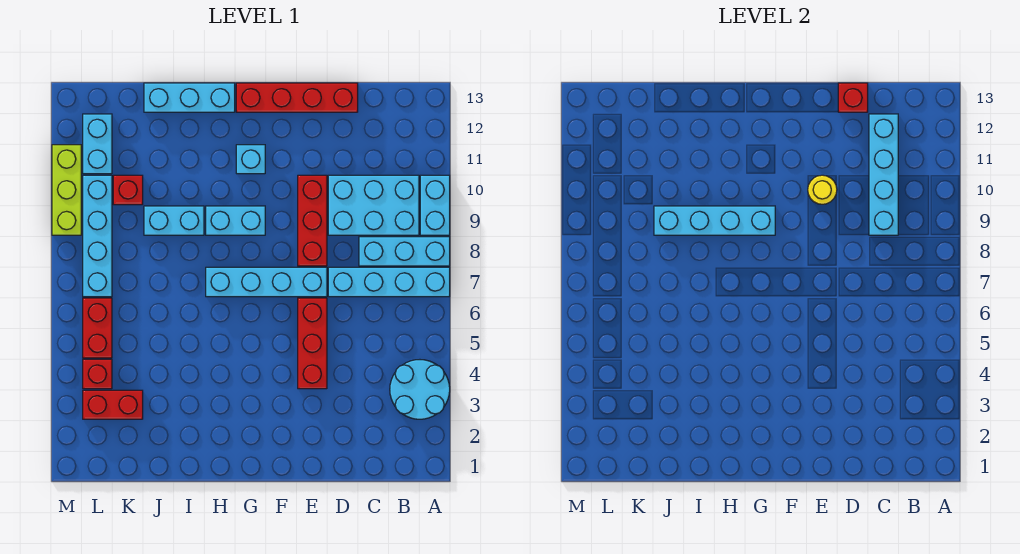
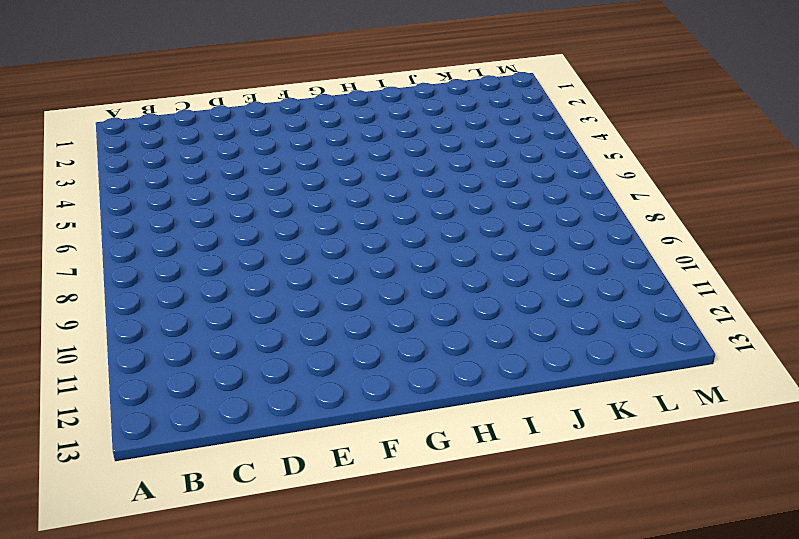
none -> cyan round brick A3:B4 level 1
none -> cyan brick A7:D7 level 1
none -> cyan brick A8:C8 level 1

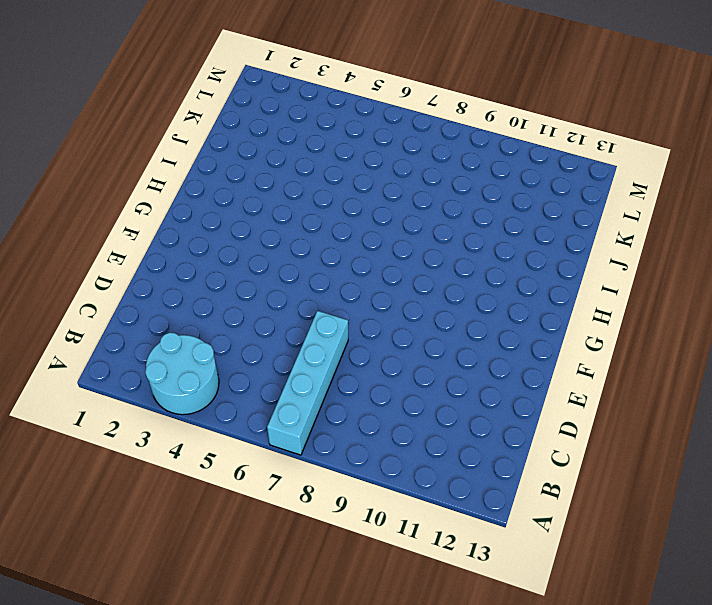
none -> cyan brick A8:C8 level 1
none -> cyan brick A9:A10 level 1
none -> cyan brick B9:D10 level 1

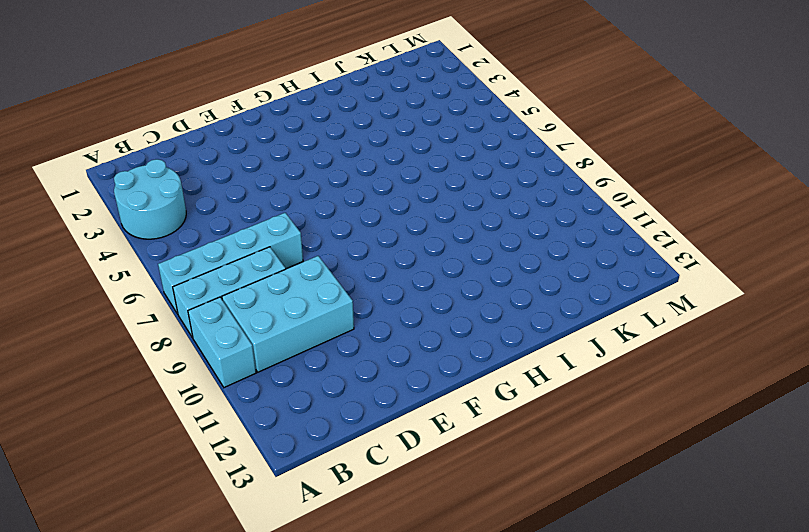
none -> red brick D13:G13 level 1
none -> red brick E4:E6 level 1
none -> cyan brick E7:H7 level 1

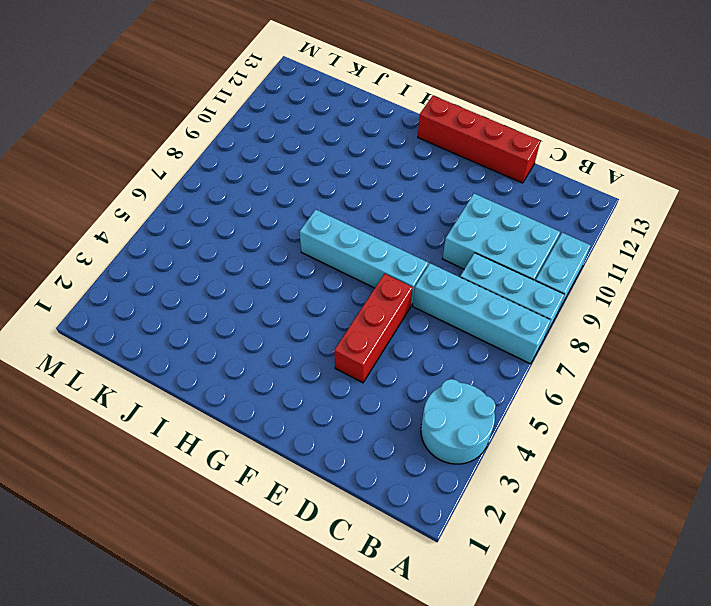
none -> red brick E8:E10 level 1
none -> cyan brick G9:H9 level 1
none -> cyan brick G11 level 1

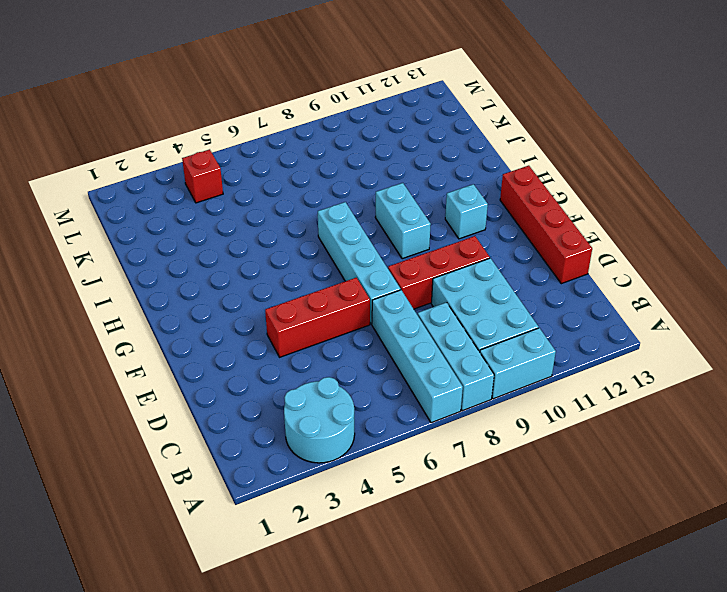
none -> cyan brick H13:J13 level 1
none -> cyan brick I9:J9 level 1
none -> red brick K3:L3 level 1

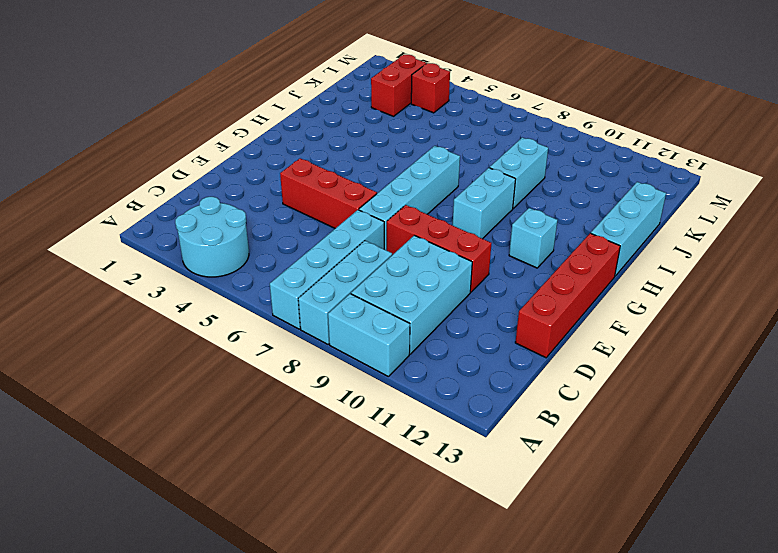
none -> red brick K10 level 1
none -> red brick L5:L6 level 1
none -> cyan brick L7:L10 level 1

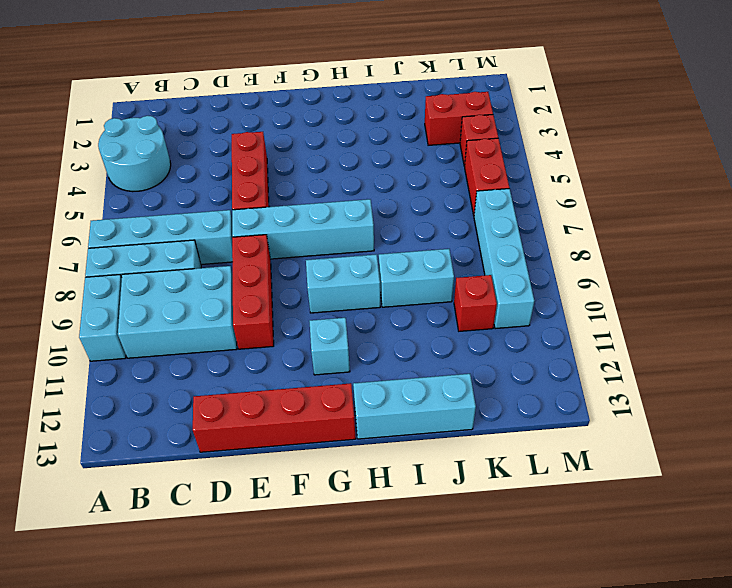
none -> cyan brick L11:L12 level 1
none -> lime brick M9:M11 level 1
none -> cyan brick C9:C12 level 2

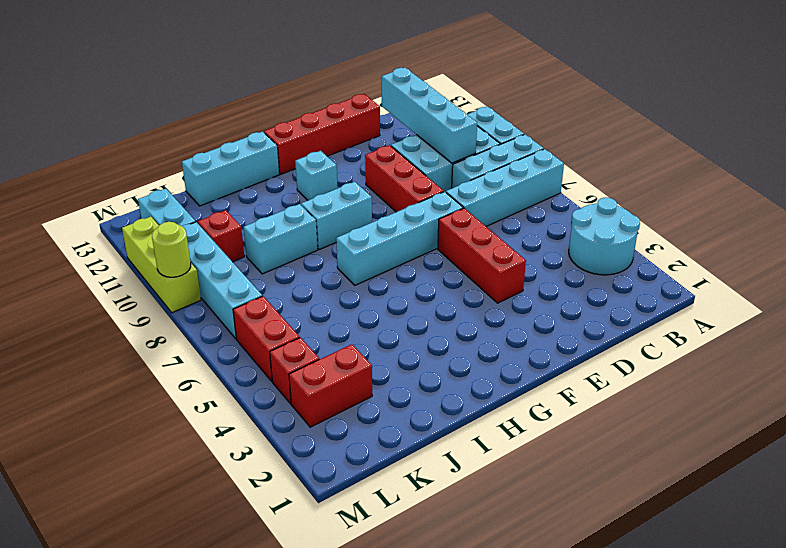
lime round brick M9 level 2 -> none
none -> red brick D13 level 2
none -> yellow round brick E10 level 2
none -> cyan brick G9:J9 level 2

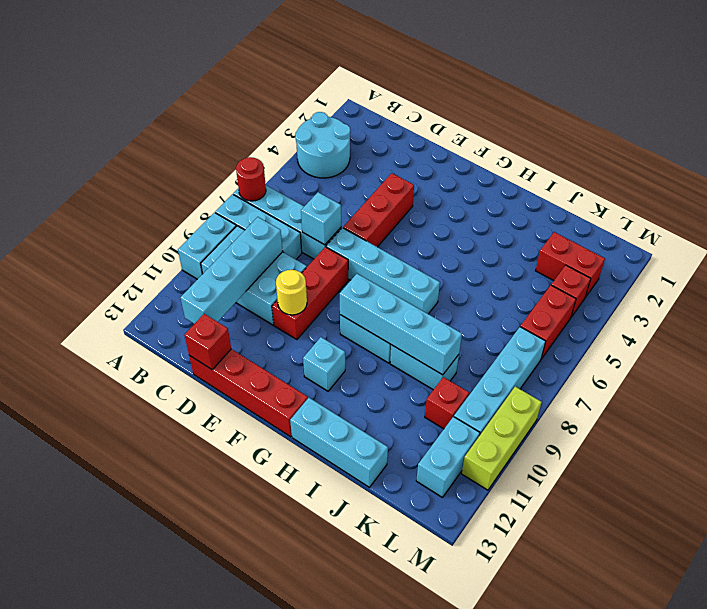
red round brick A7 level 2 -> none
cyan brick D7 level 2 -> none

